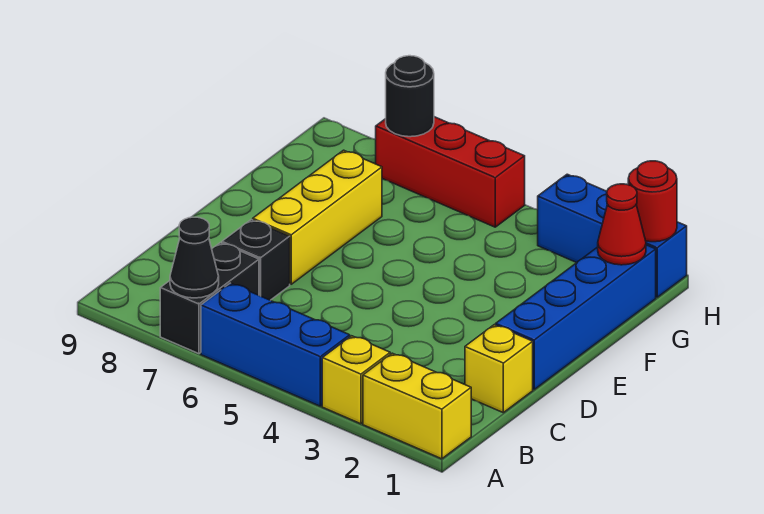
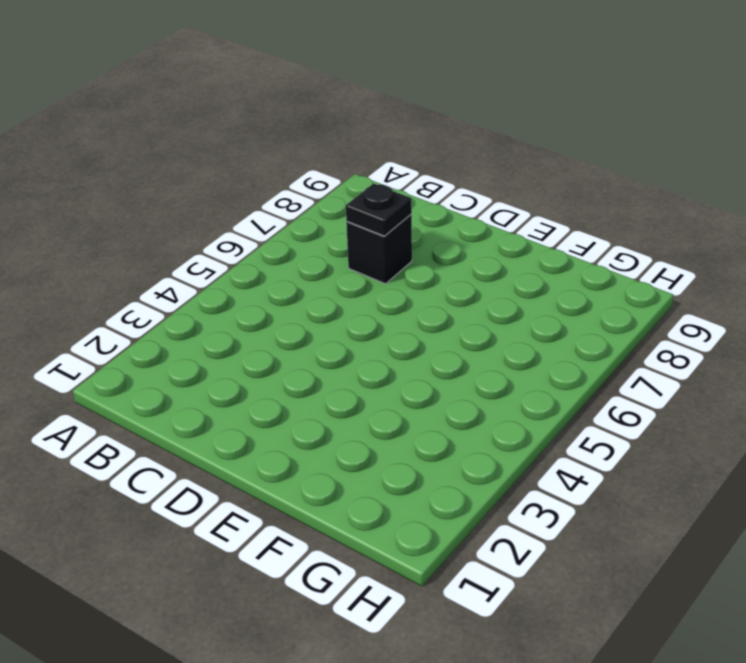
black plate C7 level 2 -> none
none -> yellow brick A1:A2 level 1
none -> yellow brick A3 level 1
none -> blue brick A4:A6 level 1

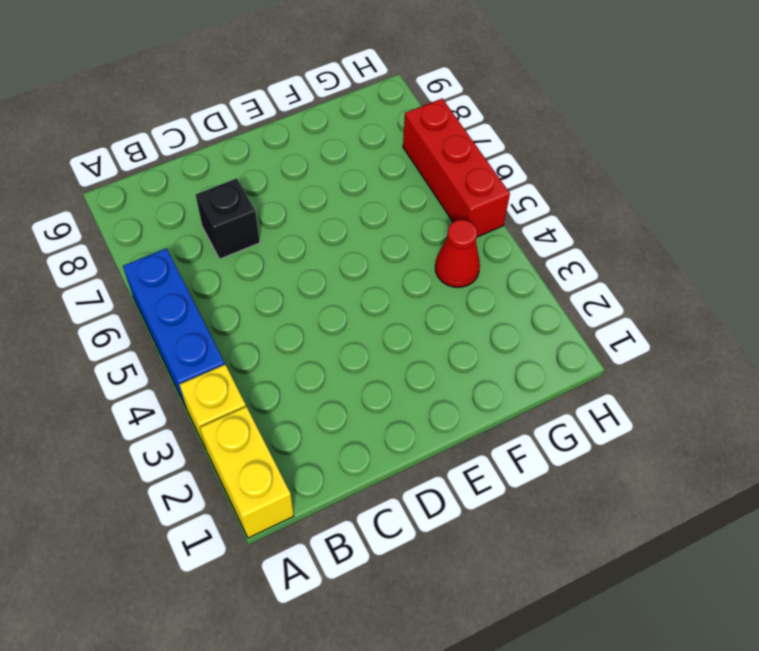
red cone G4 level 1 -> red cone G1 level 2
none -> black brick A7:B7 level 1
none -> yellow brick C1 level 1
none -> blue brick D1:G1 level 1

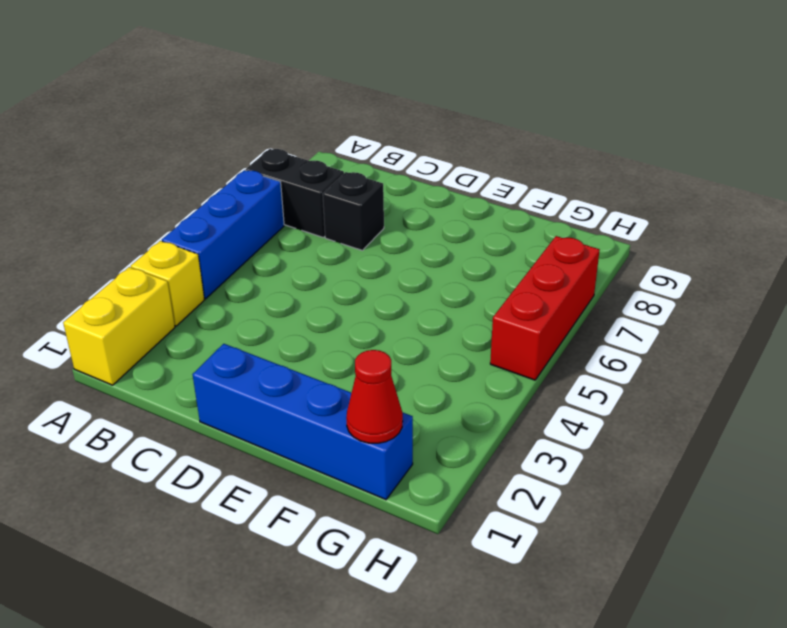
none -> yellow brick C1 level 1
none -> yellow brick D7:F7 level 1
none -> blue brick H1:H3 level 1

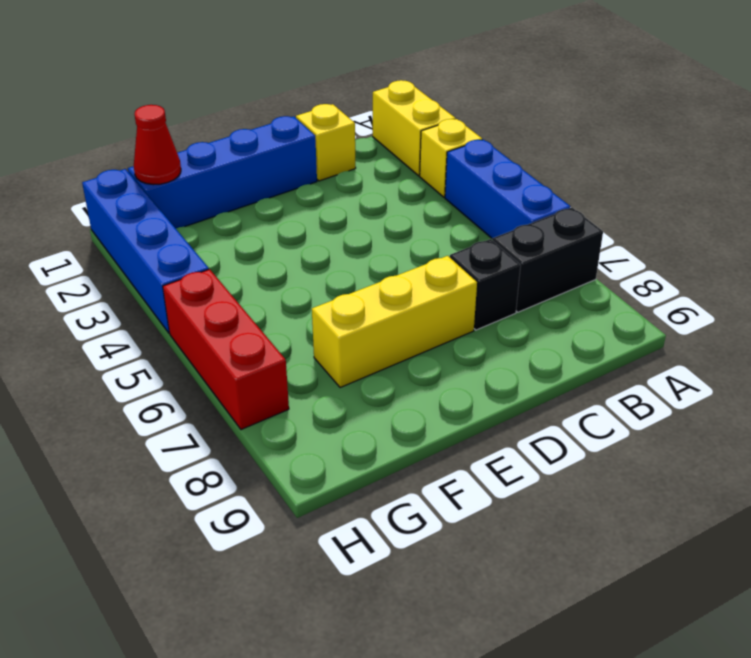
blue brick H1:H4 level 1 -> blue brick H1:H3 level 1
none -> black cone A7 level 2
none -> red round brick H1 level 2
none -> black round brick H7 level 2

